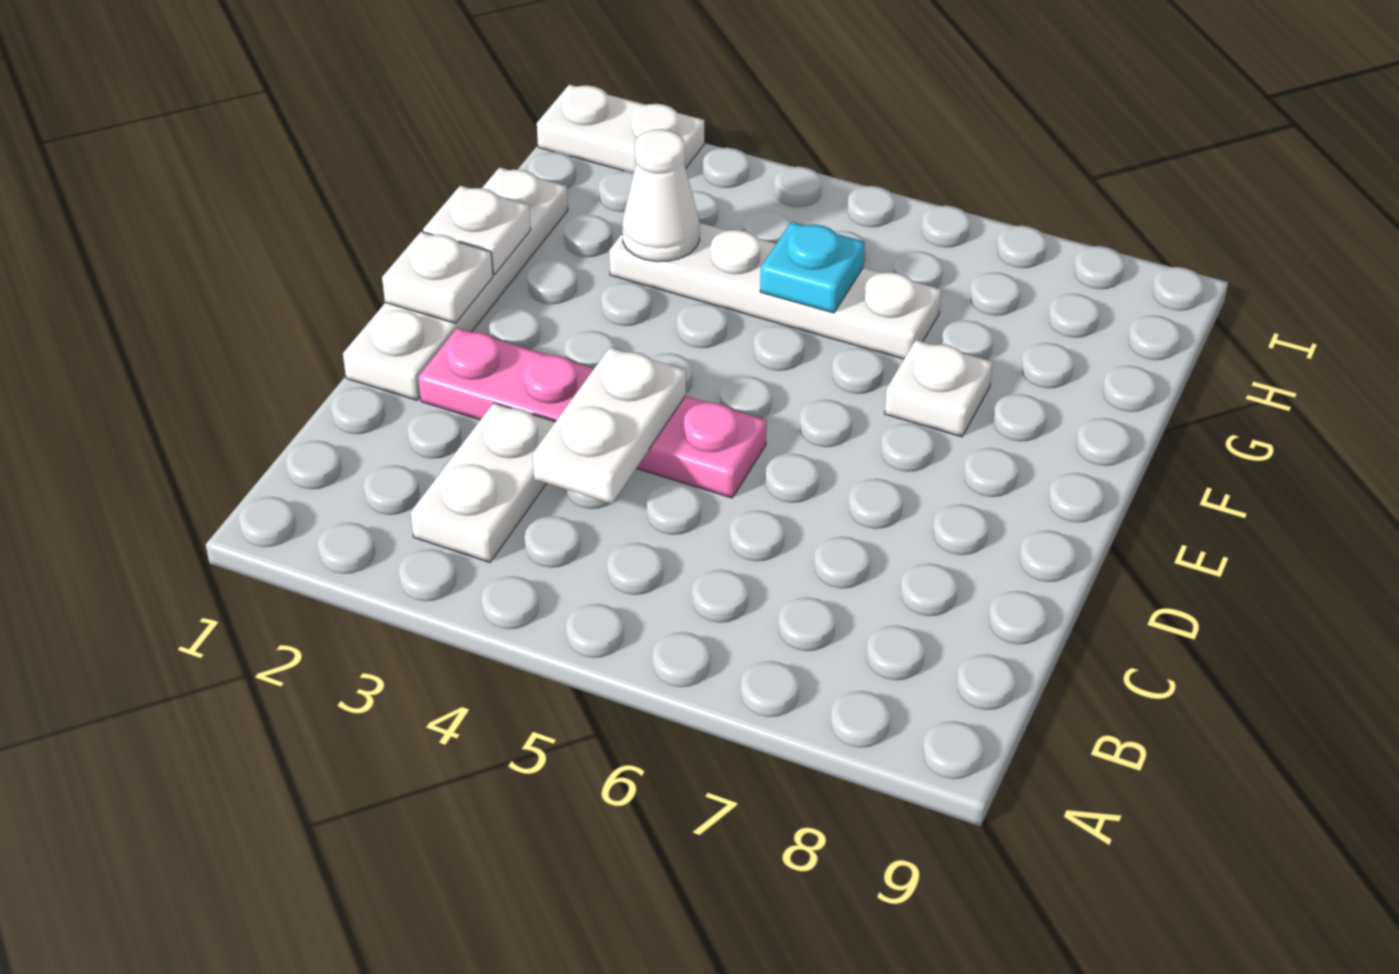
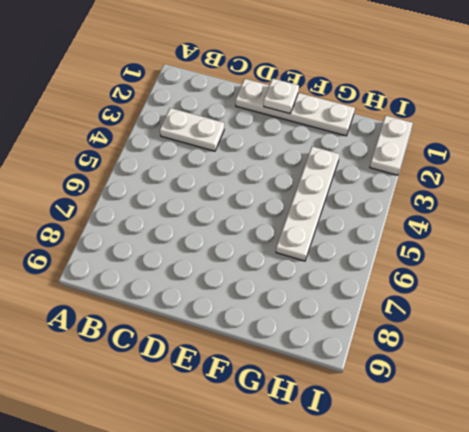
none -> pink plate D2:D5 level 1
none -> white plate F7 level 1

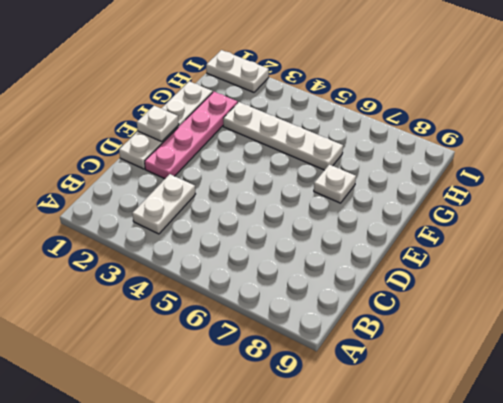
pink plate D2:G2 level 1 -> pink plate D2:D5 level 1
none -> white plate C4:D4 level 2
none -> white plate F1 level 2

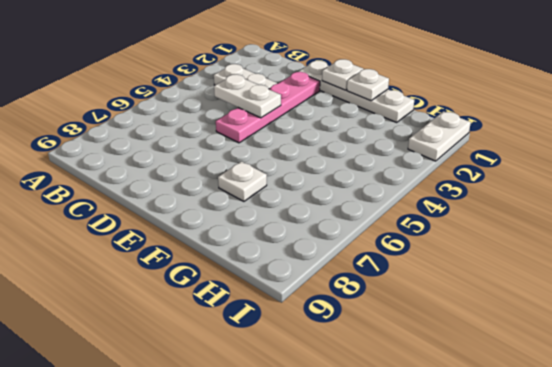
none -> white plate G3:G6 level 1
none -> white cone G3 level 2

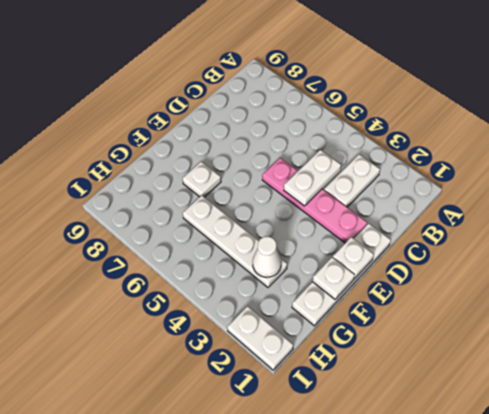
none -> cyan plate G5 level 2

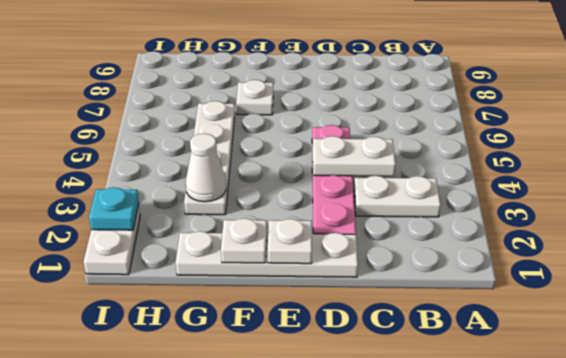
cyan plate I2 level 2 -> cyan plate G5 level 2

